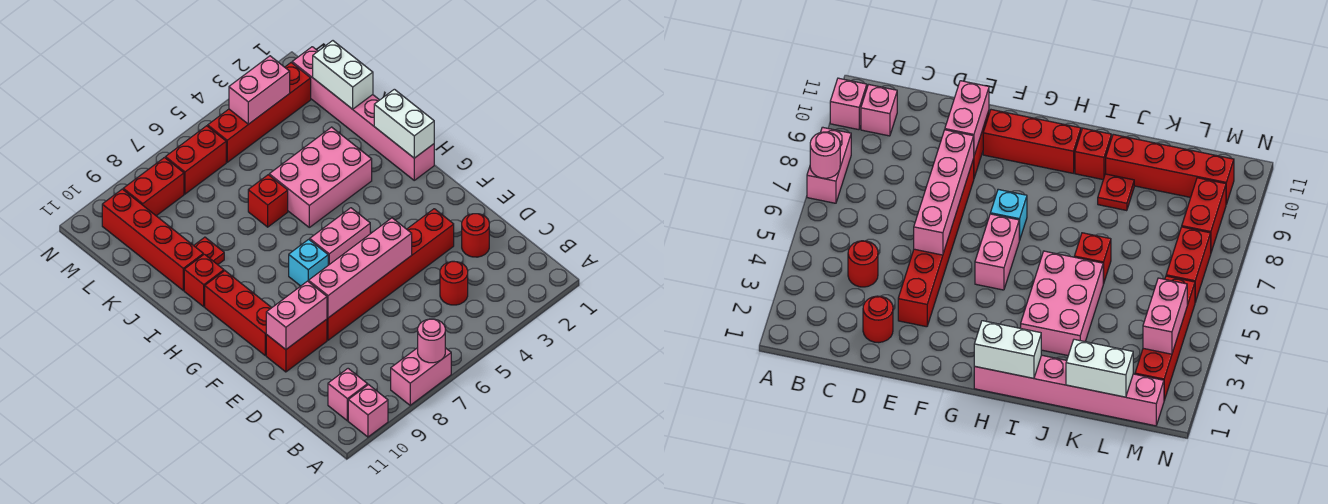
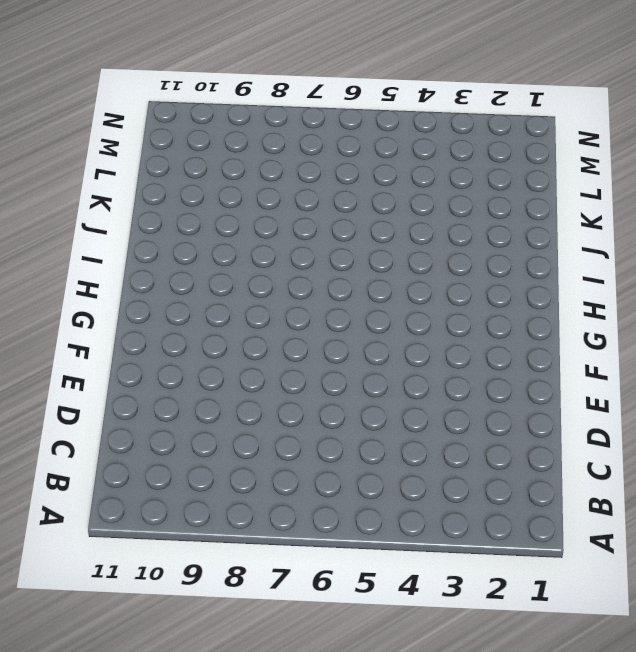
none -> pink brick A7:A8 level 1
none -> pink brick A10 level 1
none -> pink brick B10 level 1

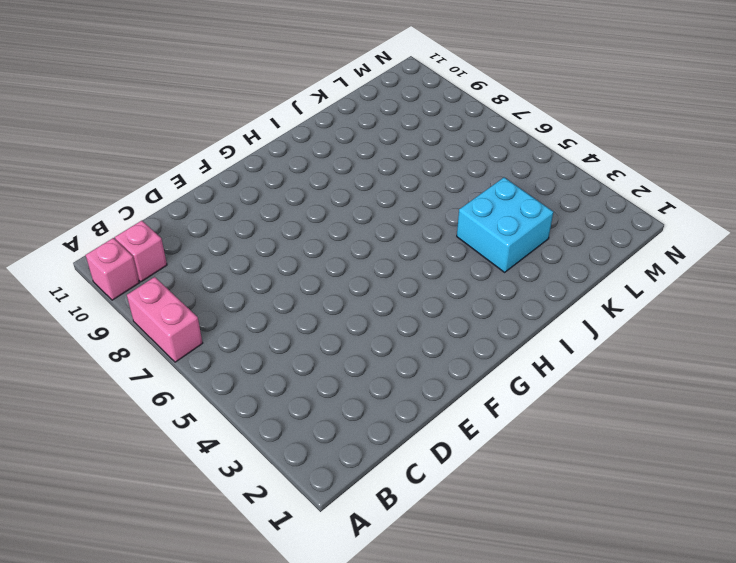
cyan brick J3:K4 level 1 -> pink brick I3:J5 level 1
none -> red round brick C4 level 1
none -> red round brick D2 level 1
none -> red brick E3:E8 level 1

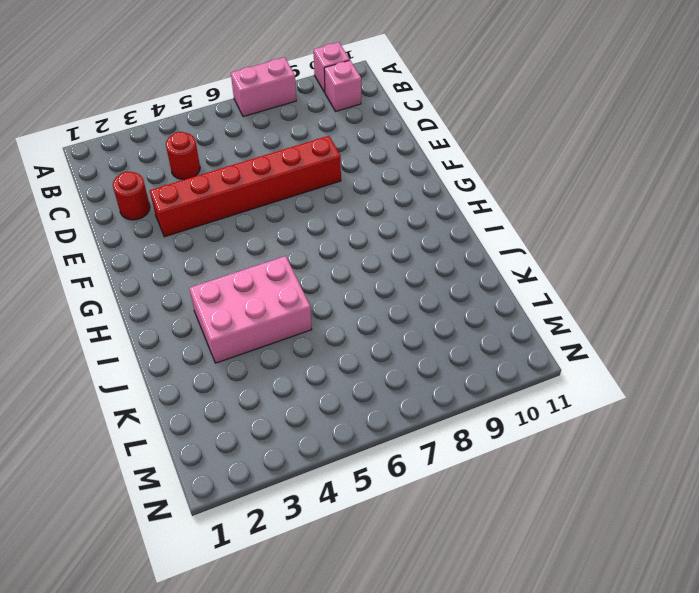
none -> red brick E9:E10 level 1
none -> red brick F10:H10 level 1
none -> pink brick G5:G6 level 1

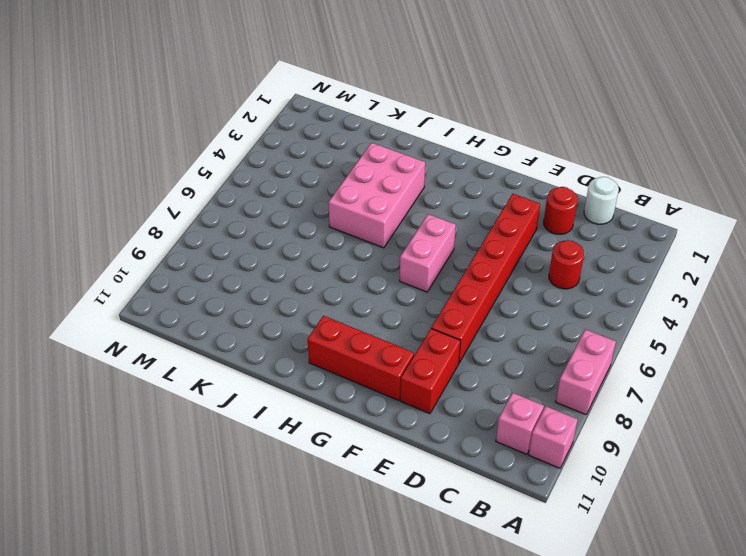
white round brick C1 level 1 -> none
none -> cyan brick G7 level 1
none -> pink brick H1:M1 level 1
none -> red brick I10 level 1

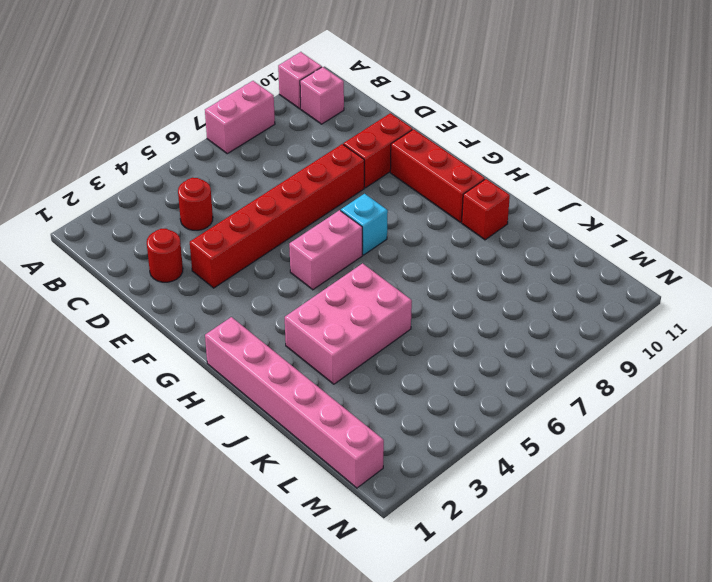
none -> red brick J6 level 1
none -> red plate J9 level 1
none -> red brick J10:M10 level 1

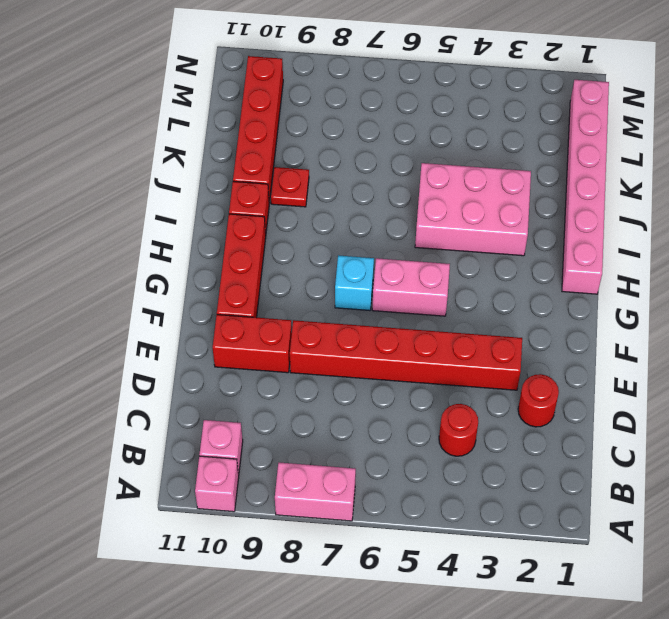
none -> red brick J6 level 1
none -> red brick M2:M5 level 1
none -> red brick M6:M7 level 1

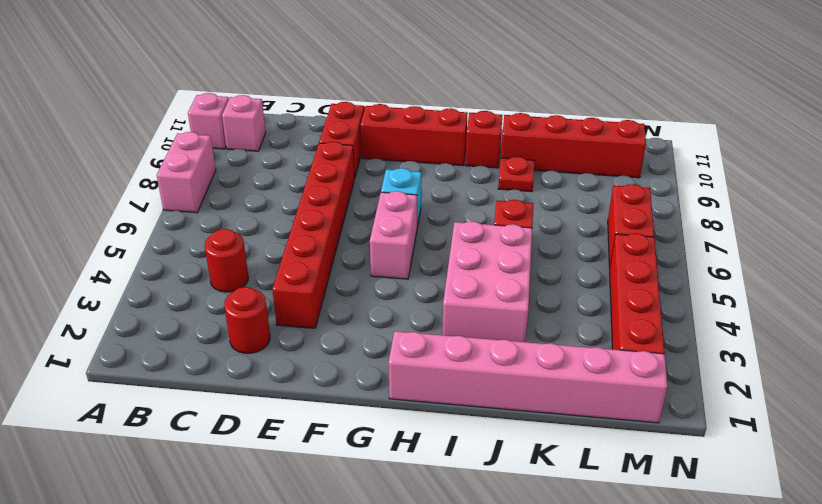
none -> red brick M8:M9 level 1
none -> pink round brick A7 level 2
none -> pink brick E5:E8 level 2

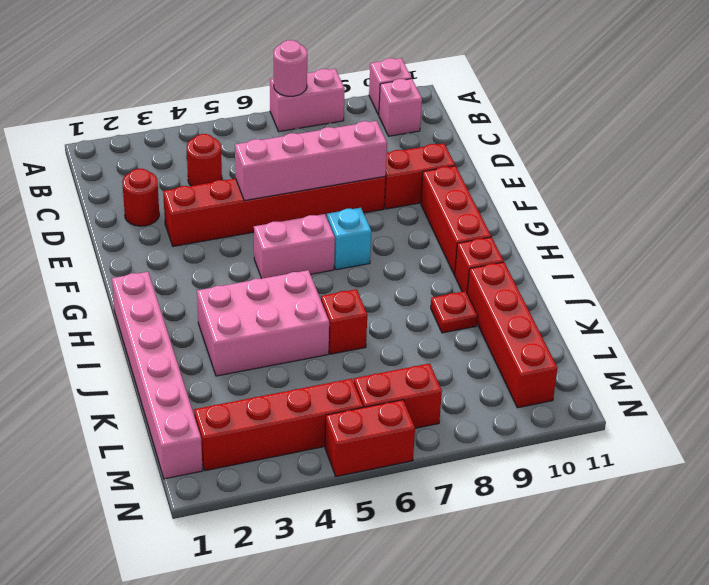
red brick N5:N6 level 1 -> red brick M8:M9 level 1
none -> pink brick E9:E10 level 2
none -> white brick H1:I1 level 2
none -> white brick K1:L1 level 2

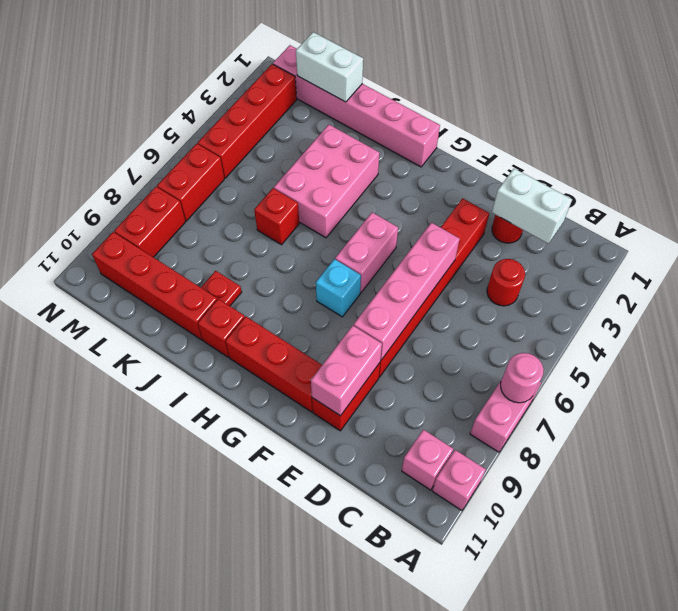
white brick C2:D2 level 2 -> white brick H1:I1 level 2
none -> pink brick M3:M4 level 2

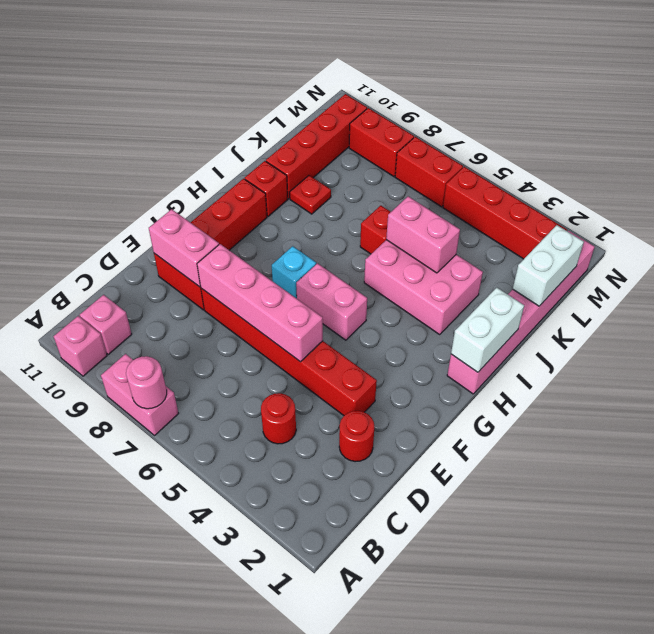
pink brick J4:J5 level 2 -> pink brick M3:M4 level 2

